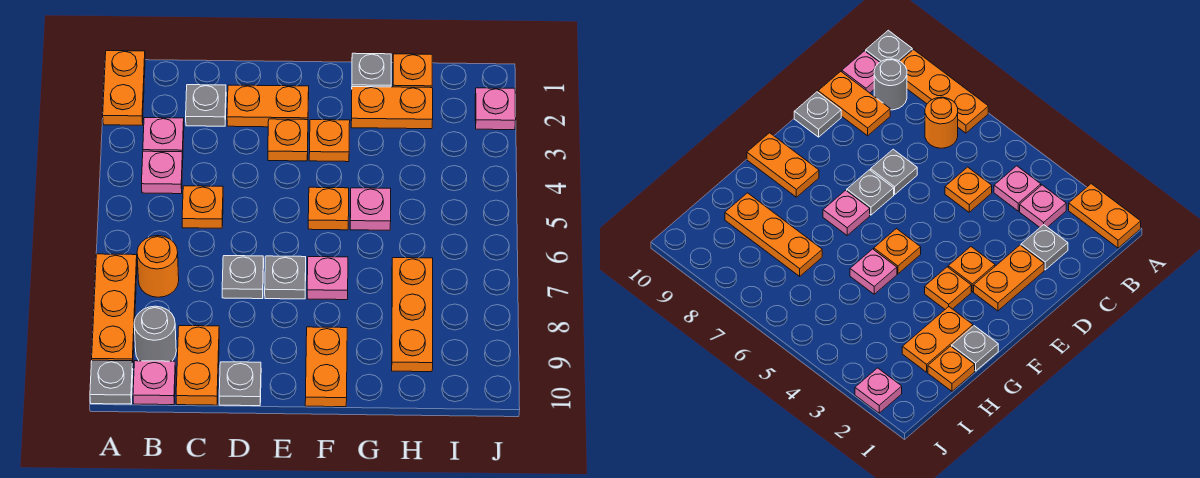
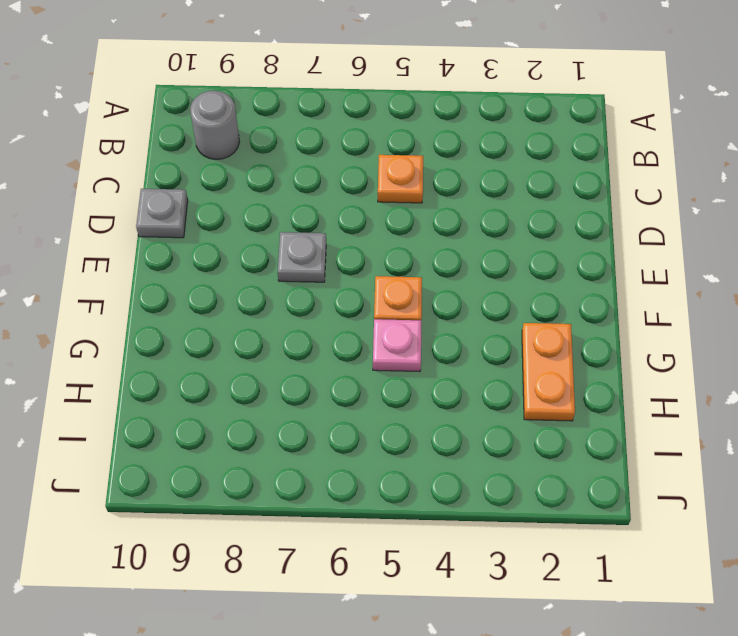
none -> orange plate A1:A2 level 1
none -> orange plate A7:A9 level 1
none -> grey plate A10 level 1

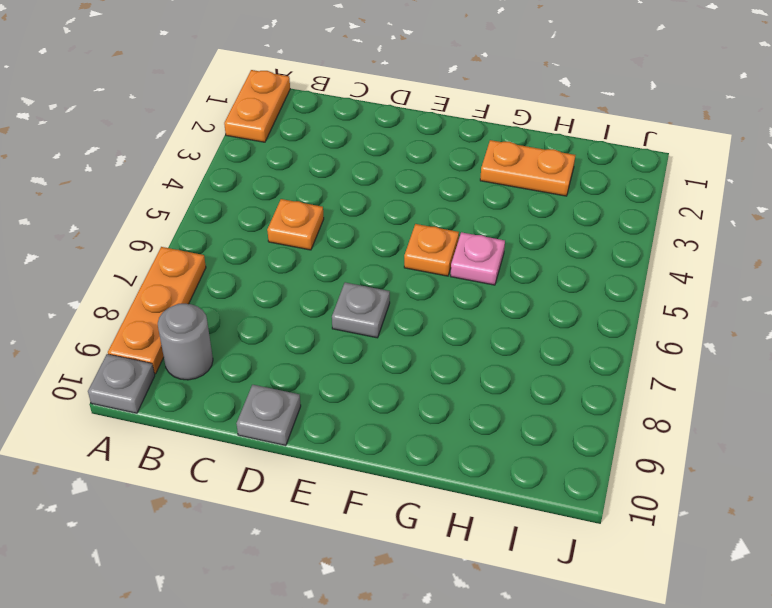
none -> pink plate B3 level 1
none -> pink plate B4 level 1
none -> orange round brick B7 level 1

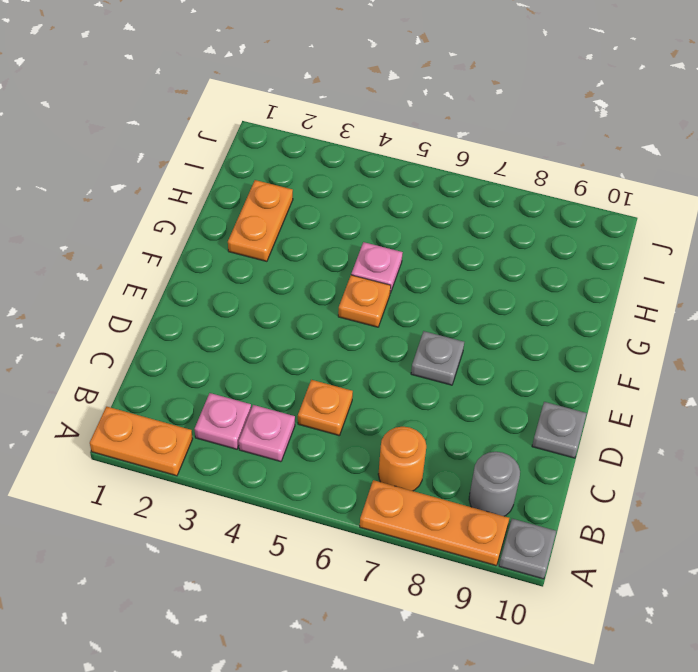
none -> pink plate B10 level 1
none -> grey plate C2 level 1
none -> orange plate C9:C10 level 1

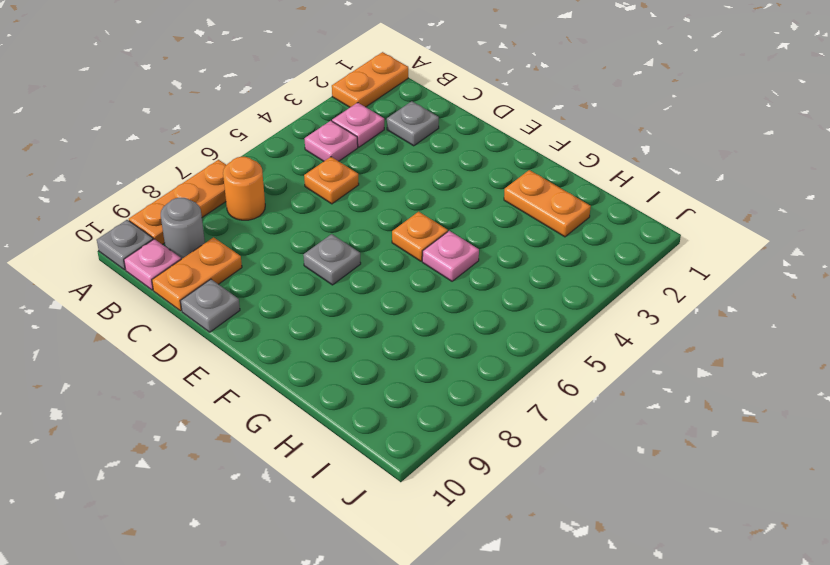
none -> orange plate D2:E2 level 1
none -> grey plate D7 level 1
none -> orange plate E3 level 1

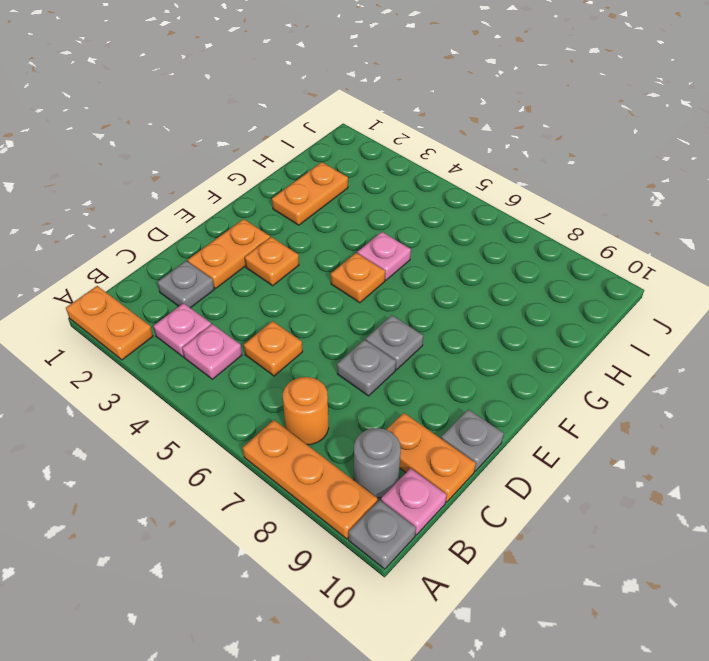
none -> orange plate F3 level 1
none -> pink plate F7 level 1
none -> orange plate F9:F10 level 1

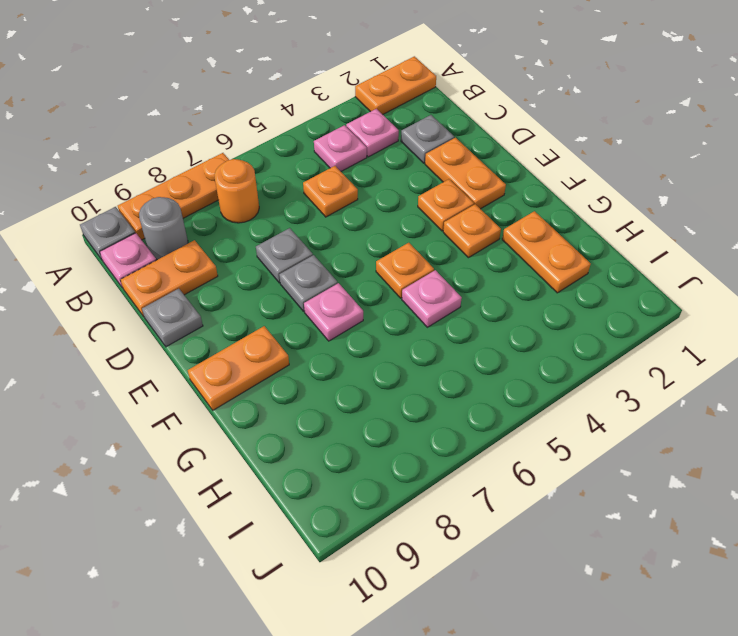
none -> grey plate G1 level 1
none -> orange plate H1 level 1
none -> orange plate H7:H9 level 1

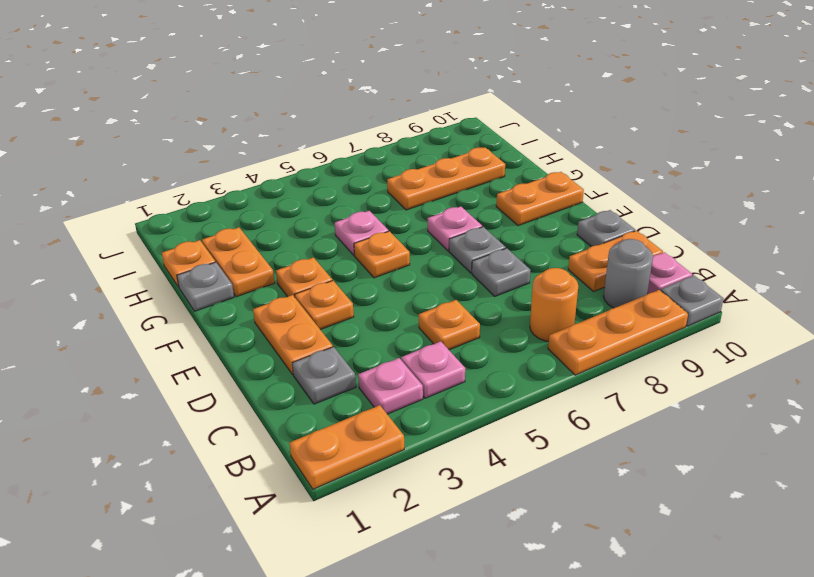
none -> pink plate J2 level 1

